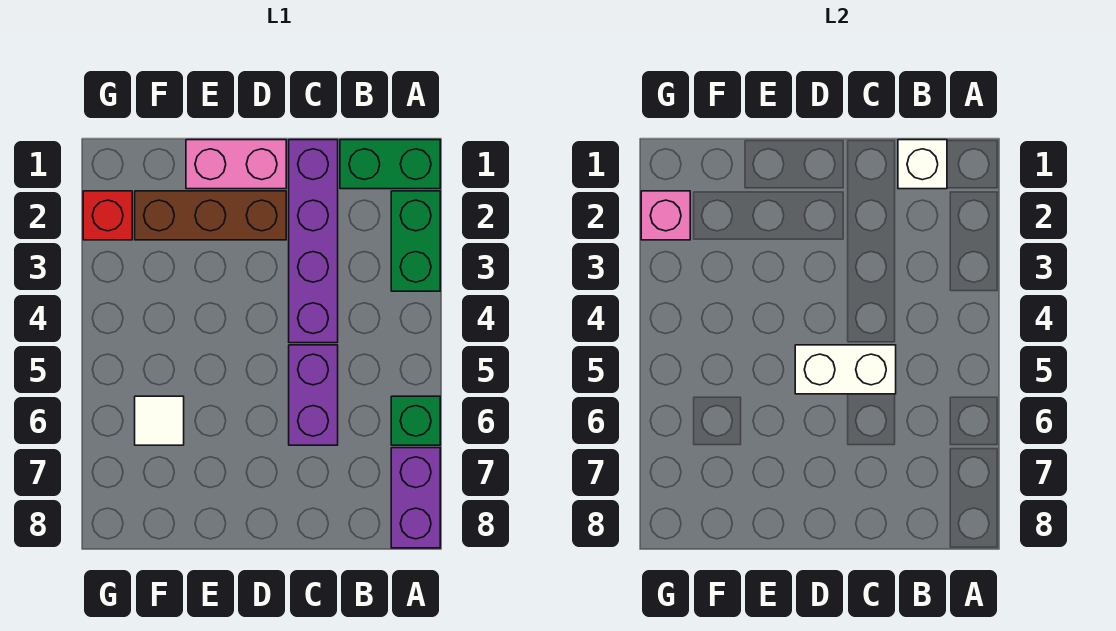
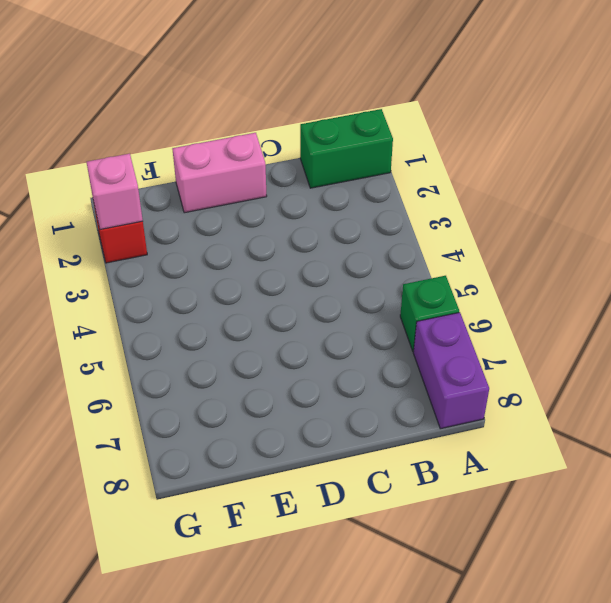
none -> green brick A2:A3 level 1
none -> purple brick C1:C4 level 1
none -> purple brick C5:C6 level 1

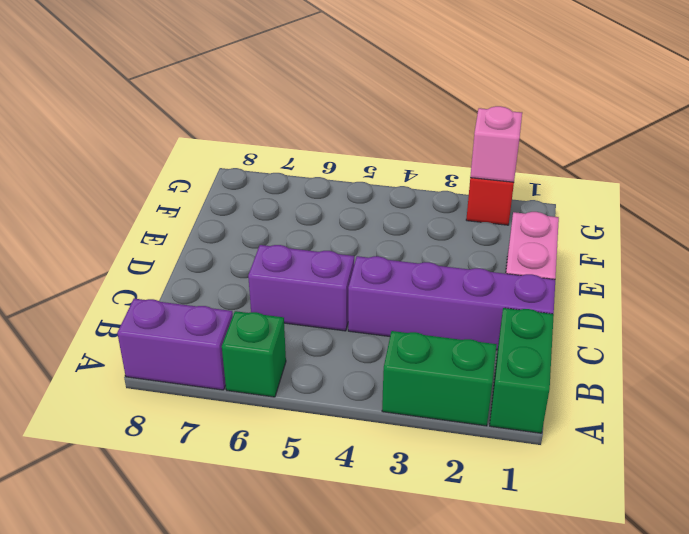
none -> brown brick D2:F2 level 1
none -> white tile F6 level 1
none -> white brick B1 level 2

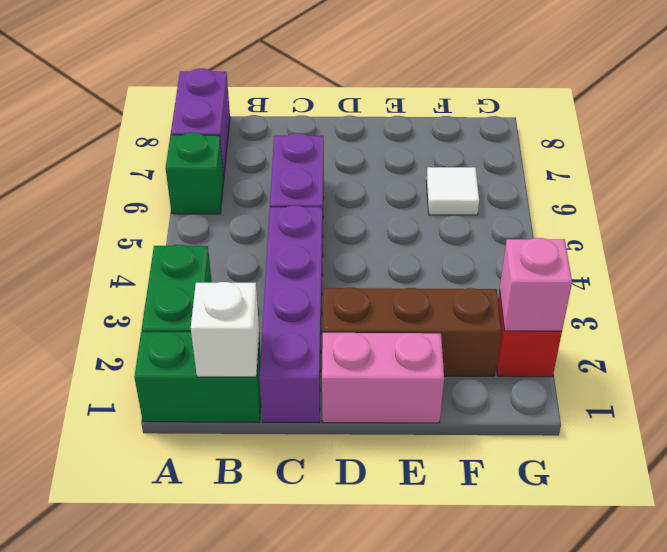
none -> white brick C5:D5 level 2

